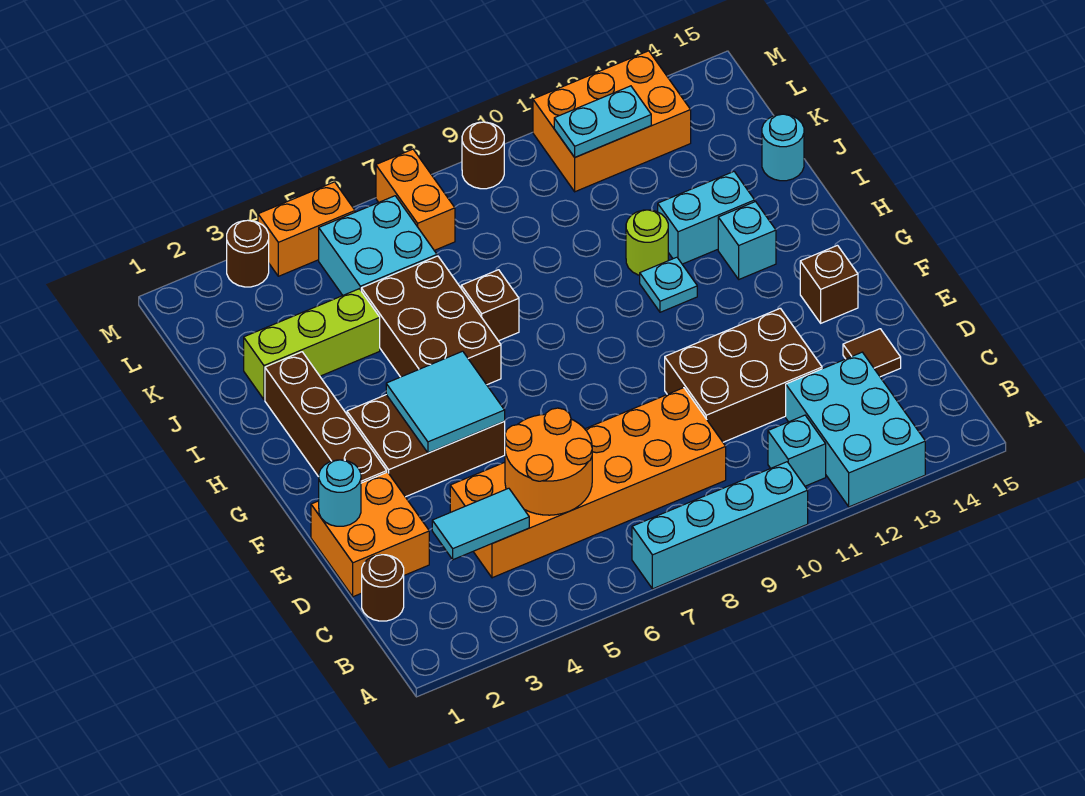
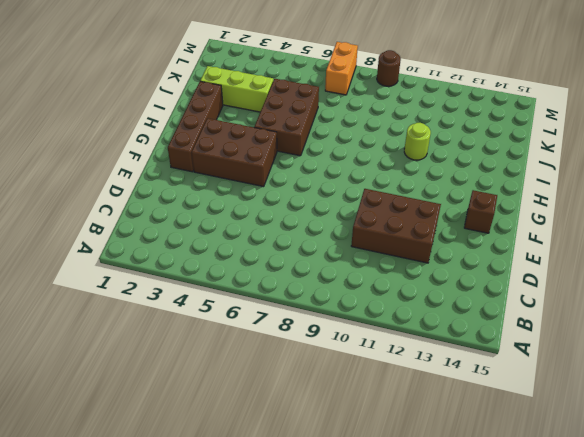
none -> cyan brick A7:A10 level 1
none -> cyan brick A12:C13 level 1
none -> cyan brick B11 level 1
none -> brown round brick C1 level 1

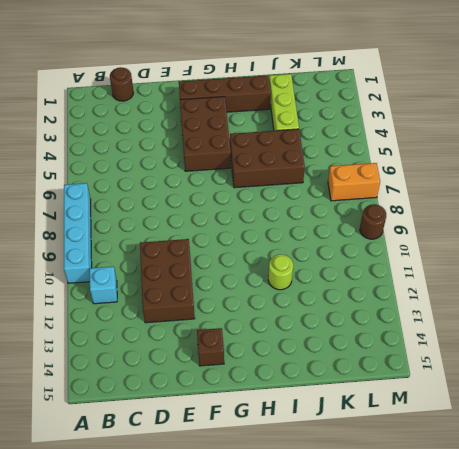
none -> cyan brick A12:C13 level 1
none -> orange brick C4:D9 level 1
none -> orange brick D1:E2 level 1
none -> brown tile D14 level 1

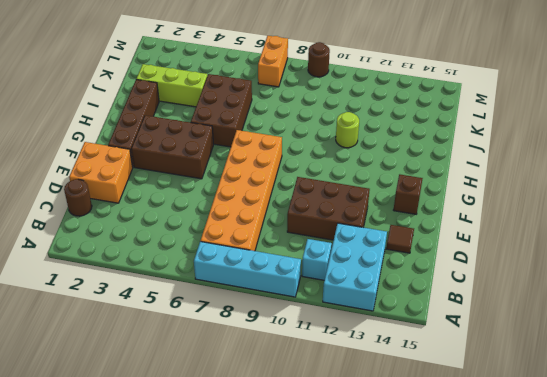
orange brick B7:G8 level 1 -> orange brick C4:D9 level 1
none -> cyan plate H11 level 1
none -> cyan brick H13 level 1
none -> brown brick I7 level 1
none -> cyan brick I12:I13 level 1

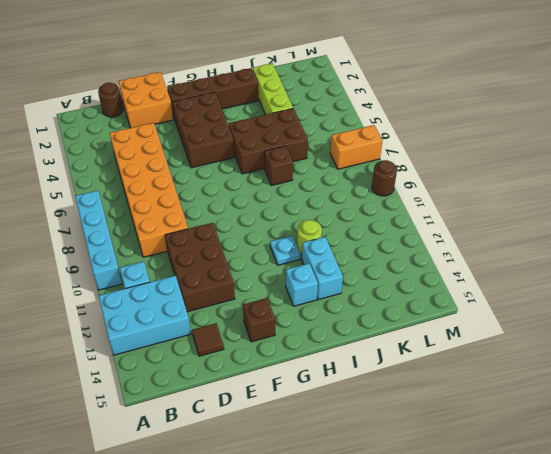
none -> cyan round brick J15 level 1
none -> cyan brick K5:L6 level 1
none -> orange brick L11:M13 level 1
none -> brown round brick M3 level 1

